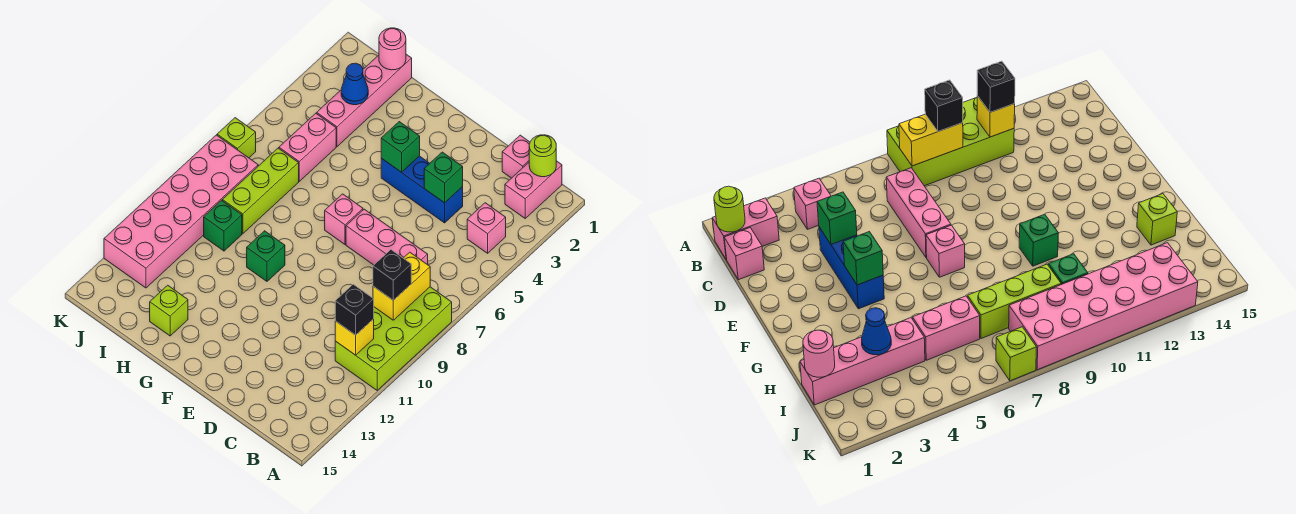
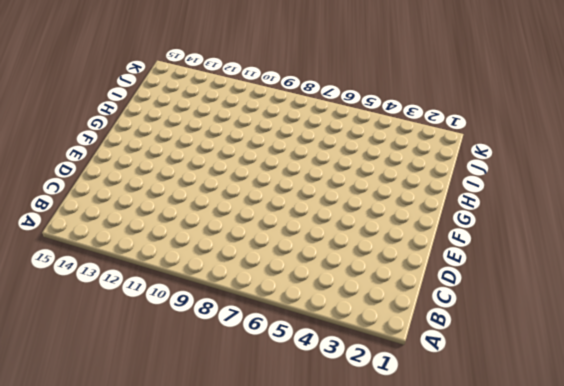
none -> lime brick A8:B11 level 1
none -> pink brick B1:B2 level 1
none -> pink brick B4 level 1

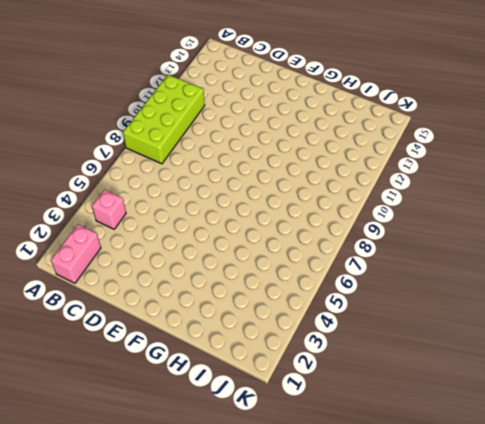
none -> pink brick C1 level 1
none -> pink brick C7:E7 level 1
none -> blue brick D4:F4 level 1

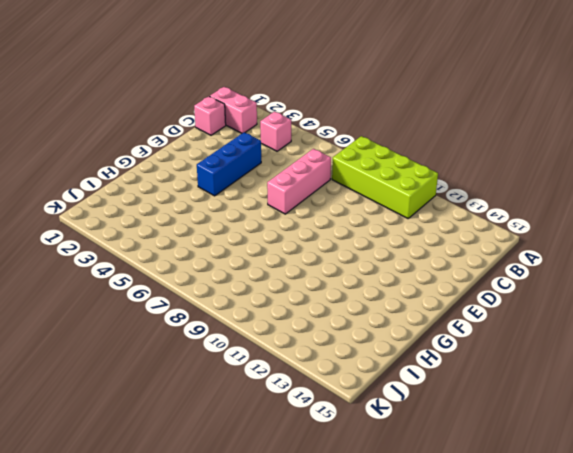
none -> pink brick F7 level 1
none -> green brick G10 level 1
none -> lime brick H14 level 1

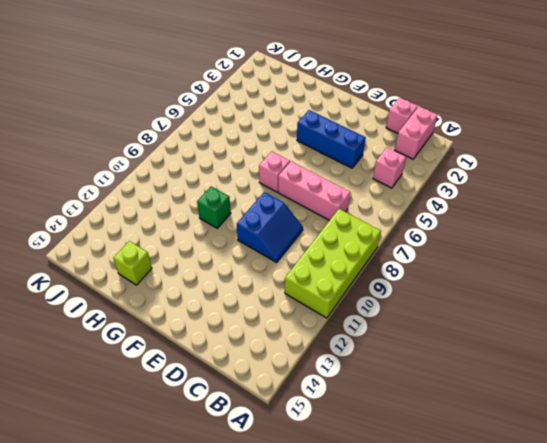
blue slope D9:E10 level 1 top E -> none
none -> pink brick I1:I4 level 1
none -> pink brick I5:I6 level 1
none -> lime brick I7:I9 level 1

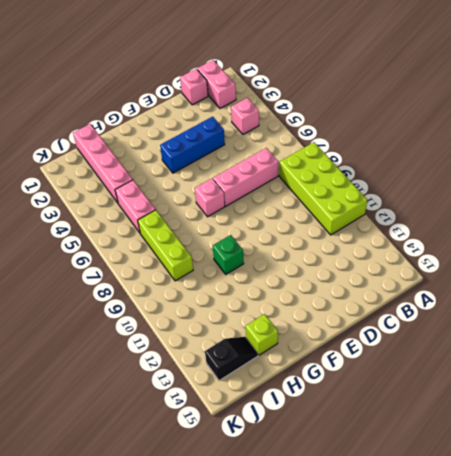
black slope I14:J14 level 1 top J -> none
none -> green brick I10 level 1
none -> pink brick J8:K13 level 1
none -> lime brick K7 level 1

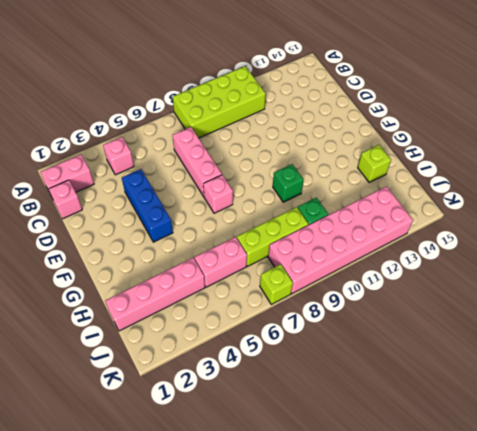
none -> lime round brick B1 level 2
none -> yellow brick B8:B9 level 2
none -> yellow brick B11 level 2

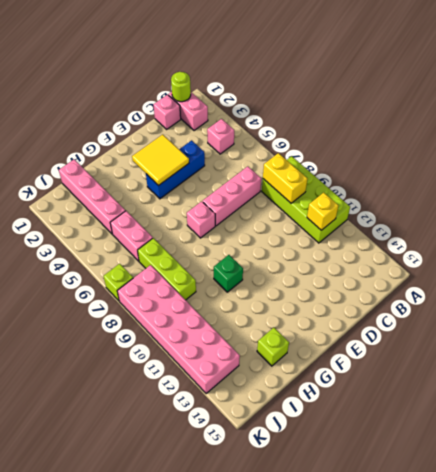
yellow tile E3:F4 level 2 -> green brick F4 level 2
none -> green brick I10 level 1
none -> green brick D4 level 2
none -> pink round brick I1 level 2

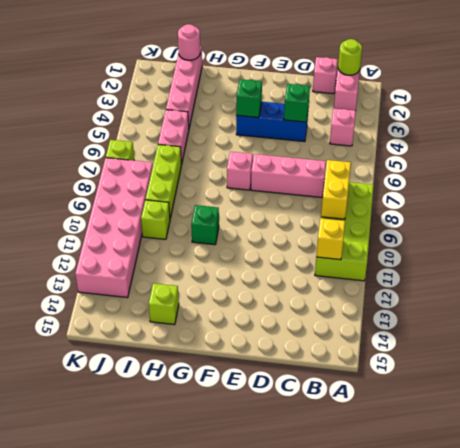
lime brick I10 level 1 -> green brick I10 level 1
none -> blue cone I3 level 2
none -> black brick B9 level 3
none -> black brick B11 level 3

